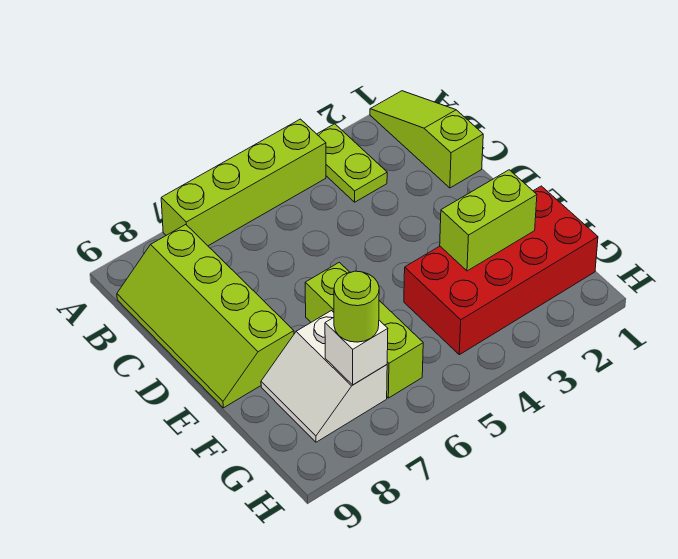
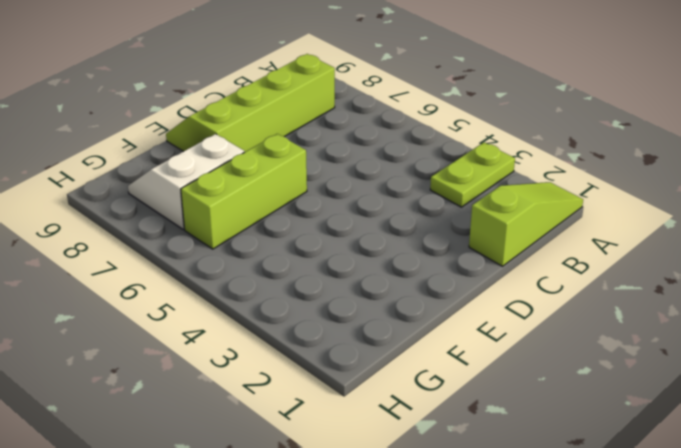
none -> lime brick A4:A7 level 1
none -> red brick F1:G4 level 1

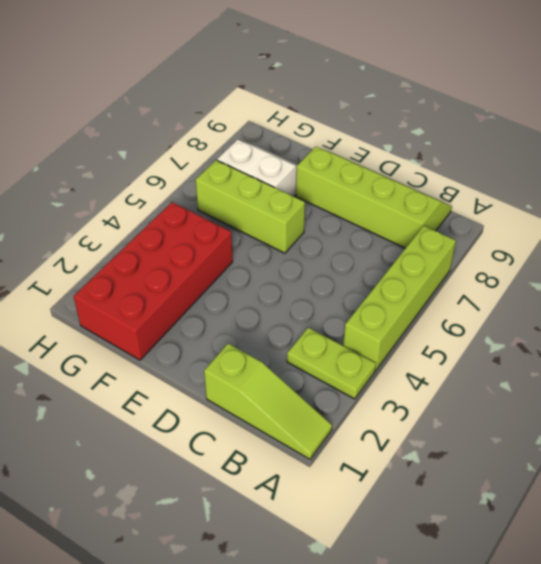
none -> lime brick F2:F3 level 2
none -> white brick G7 level 2

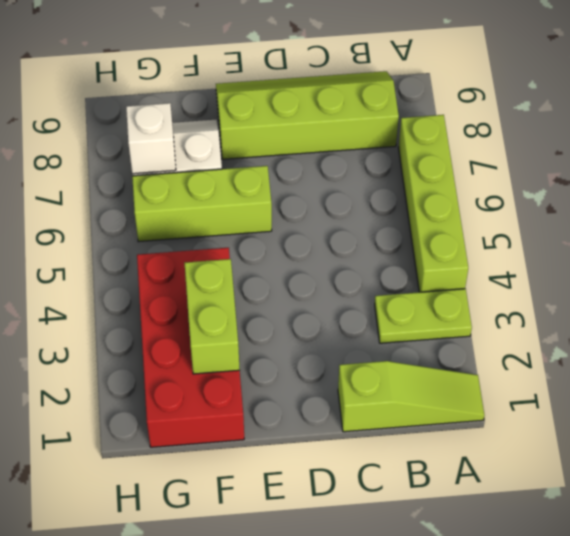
none -> lime round brick G7 level 3

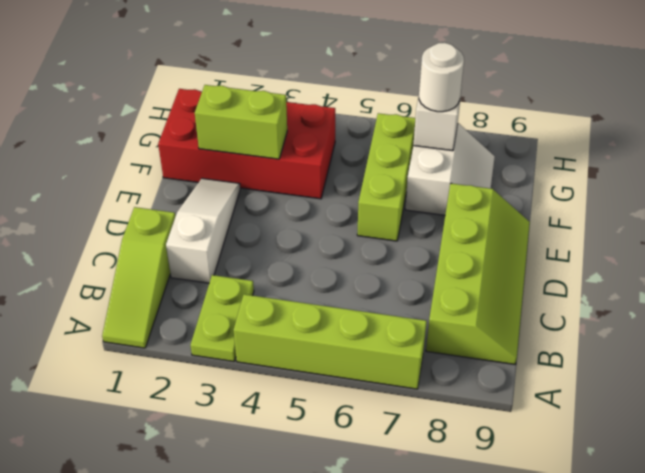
white slope C2:E2 level 1 top C -> none
white round brick G7 level 3 -> lime round brick G7 level 3

